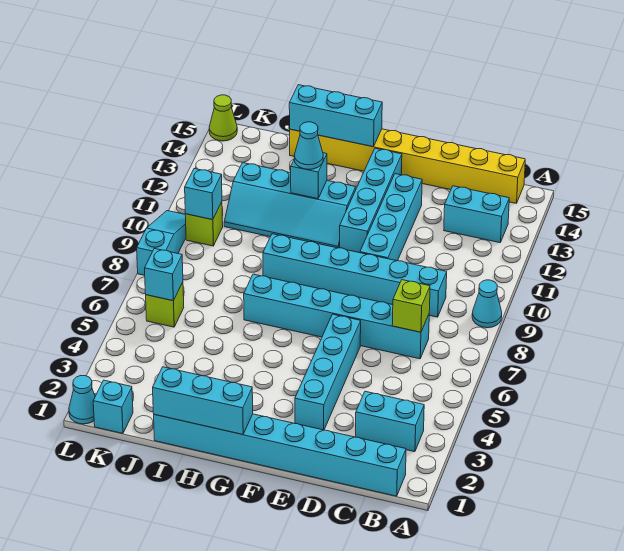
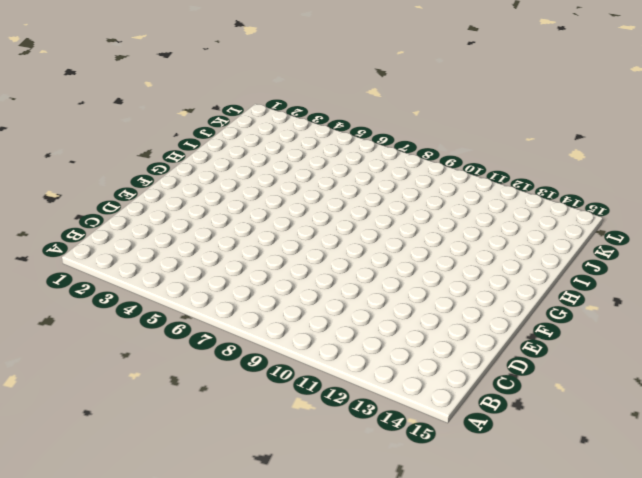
none -> cyan cone A9 level 1
none -> cyan brick B1:I1 level 1
none -> cyan brick B3:C3 level 1

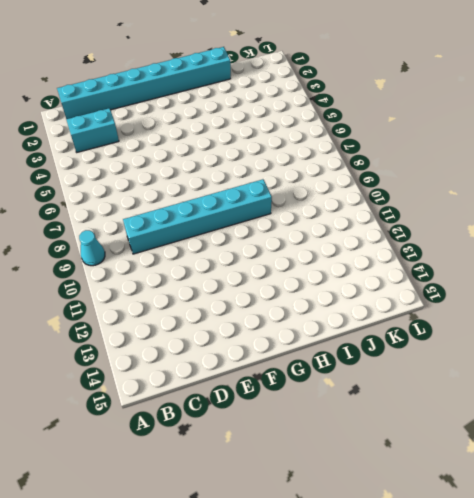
none -> cyan brick B13:C13 level 1
none -> yellow brick B15:I15 level 1
none -> cyan brick C7:H7 level 1

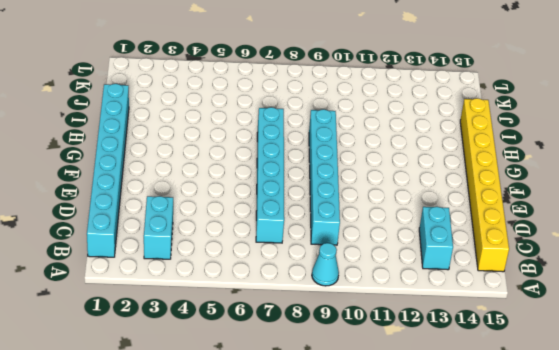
none -> cyan brick E3:E6 level 1
none -> cyan brick E10:E13 level 1
none -> cyan brick F11:F14 level 1

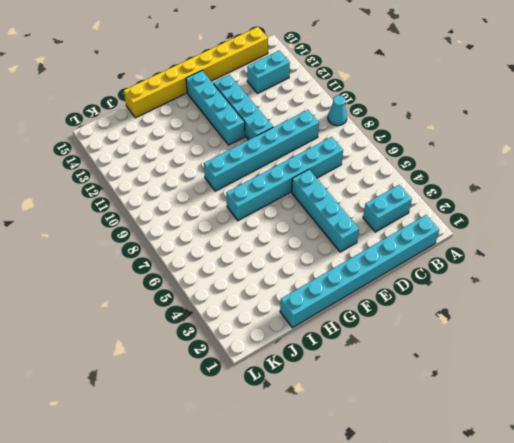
none -> cyan slope G11:J12 level 1 top 12
none -> cyan brick K1 level 1
none -> lime brick K6 level 1

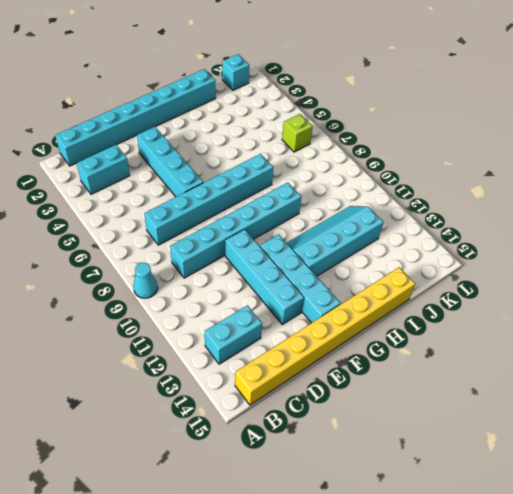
none -> lime brick K10 level 1
none -> cyan cone L1 level 1
none -> cyan slope L8:L10 level 1 top 8

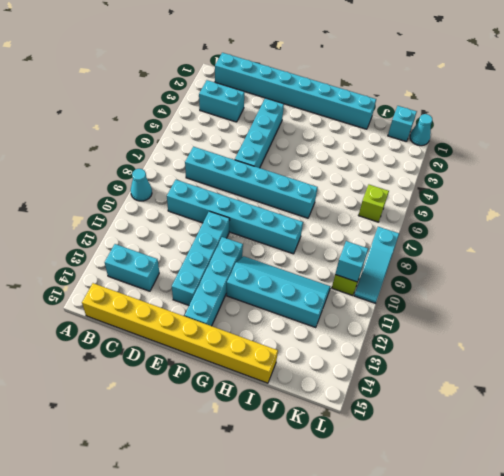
none -> lime cone L15 level 1
none -> lime brick C7 level 2
none -> cyan brick G1:I1 level 2

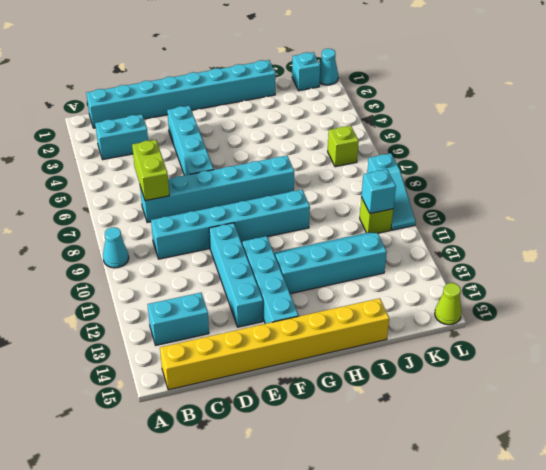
lime brick C6:C7 level 2 -> lime brick C7 level 2
none -> cyan brick G1:I1 level 2
none -> cyan brick G15:I15 level 2
none -> cyan brick H12 level 2

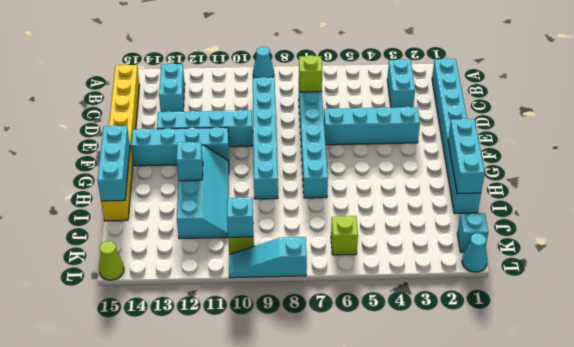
none -> cyan brick K6 level 2
none -> cyan cone H12 level 3

